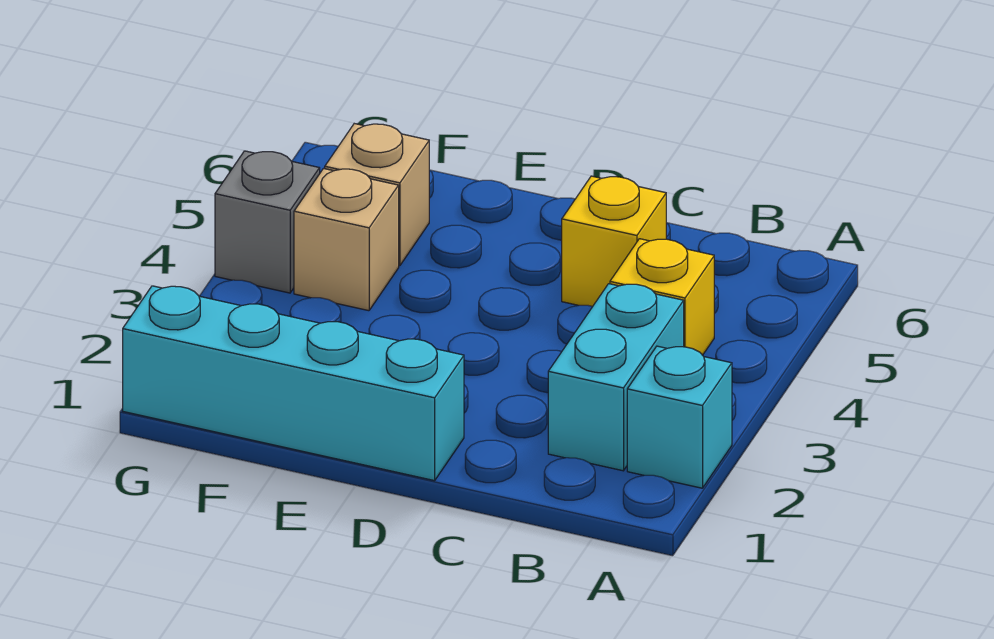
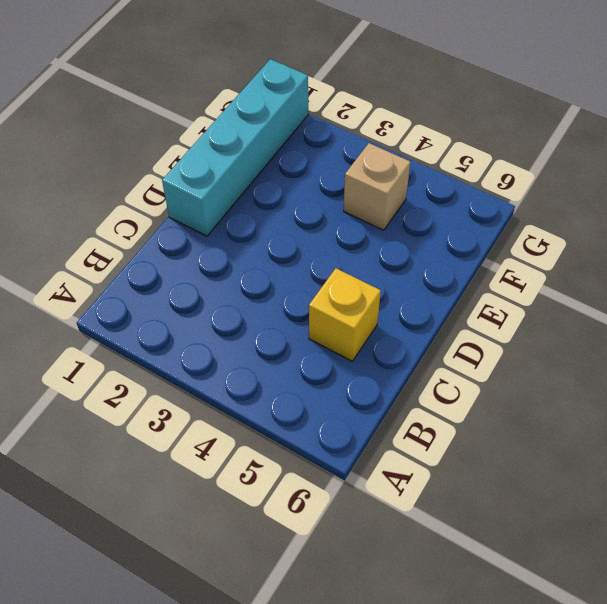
none -> cyan brick A2 level 1
none -> cyan brick B2:B3 level 1

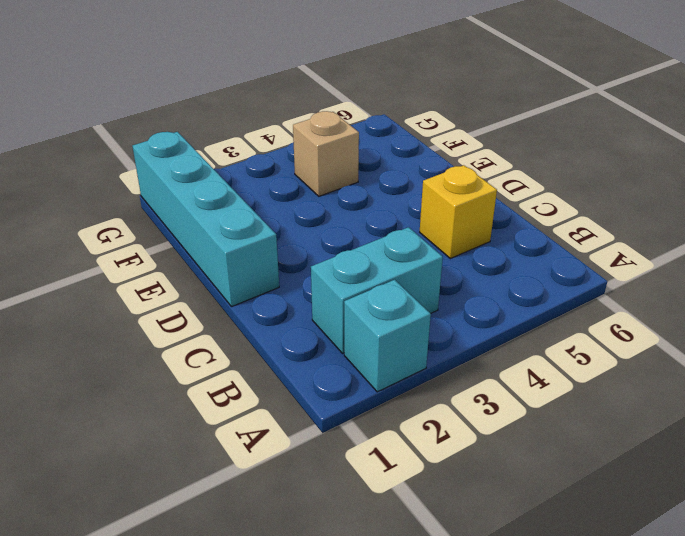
none -> yellow brick B4 level 1
none -> tan brick F5 level 1

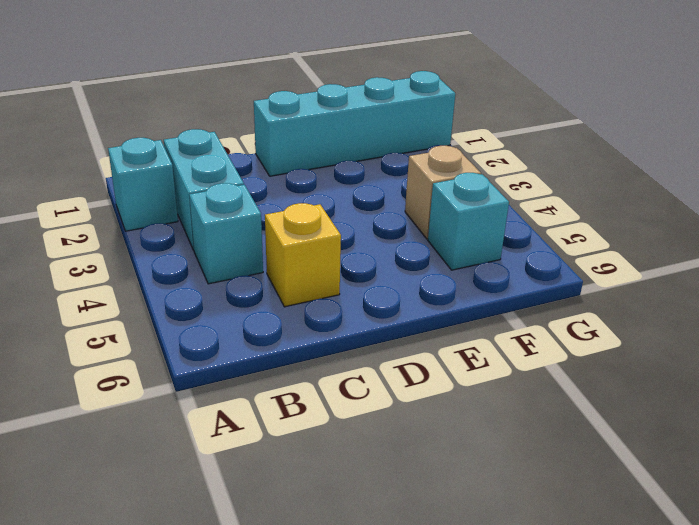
cyan brick B4 level 1 -> yellow brick B4 level 1
cyan brick F5 level 1 -> tan brick F5 level 1
none -> grey brick G4 level 1

